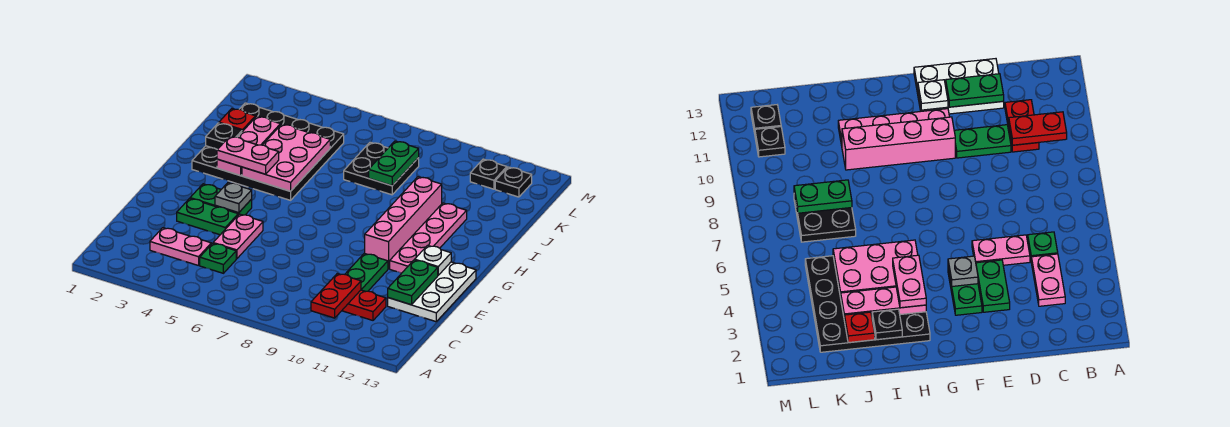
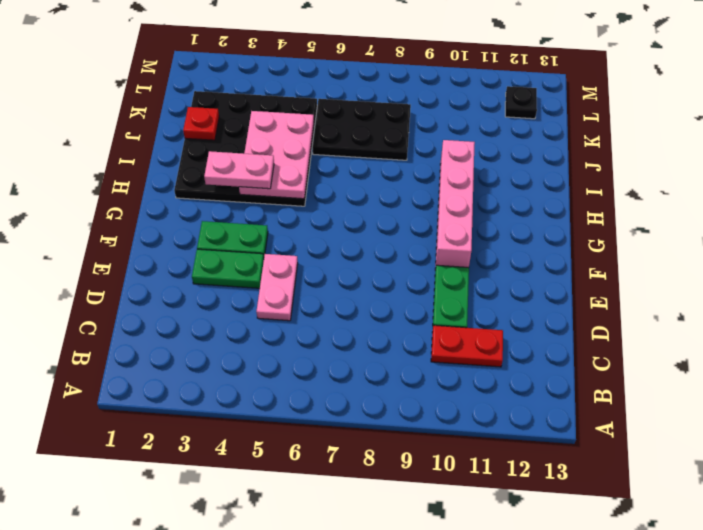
black plate J6:K8 level 1 -> black plate J7:K8 level 1
none -> pink plate C3:C4 level 1
none -> green plate C5 level 1
none -> white plate D12:F13 level 1

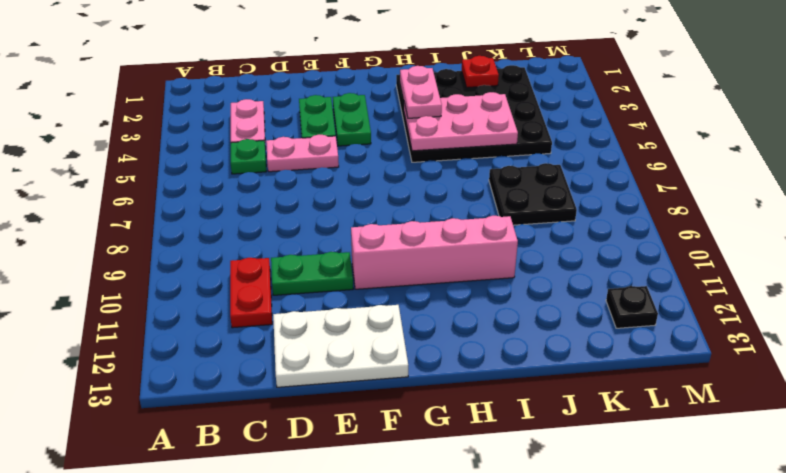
none -> pink plate F11:I11 level 1
none -> black plate L11 level 1
none -> red plate B10:C10 level 2

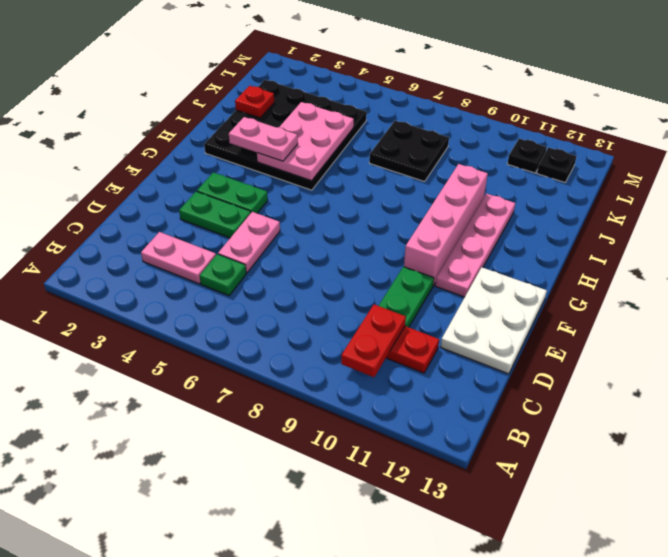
none -> green plate D12:E12 level 2
none -> grey plate F4 level 2
none -> white plate F12 level 2

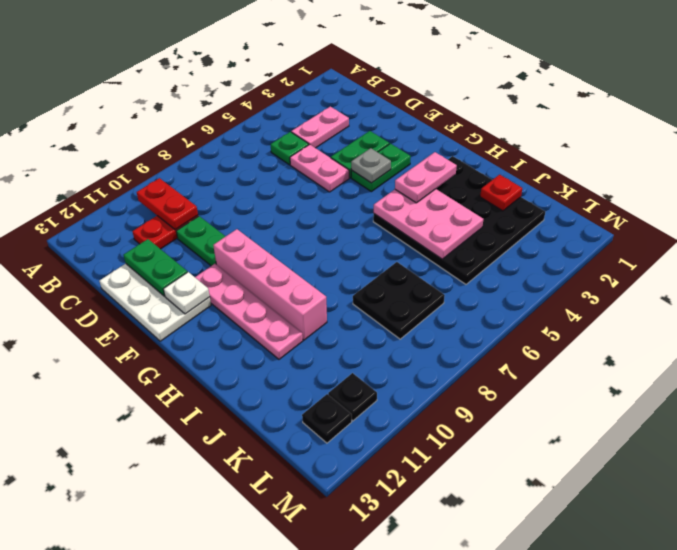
none -> pink plate H3:J3 level 2
none -> black plate I2 level 2
none -> green plate J8:K8 level 2

